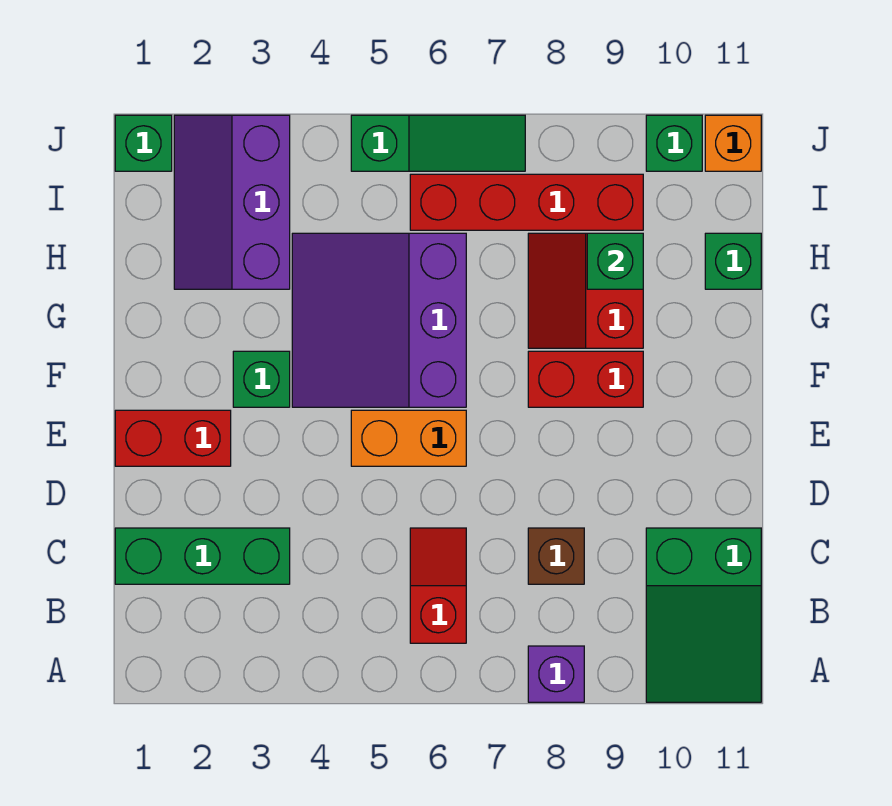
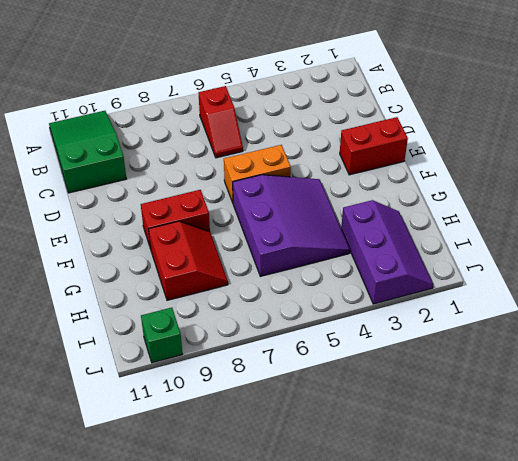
none -> purple brick A8 level 1
none -> green brick C1:C3 level 1
none -> brown brick C8 level 1

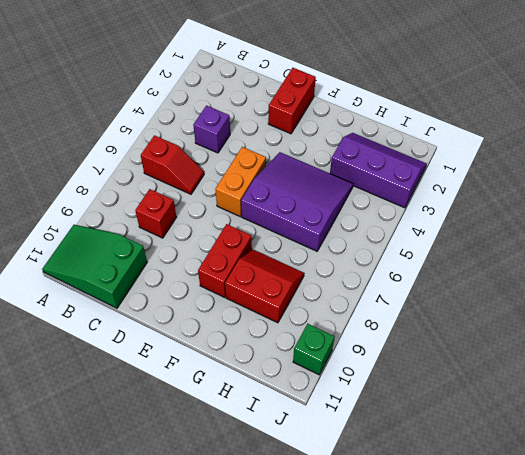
purple brick C4 level 1 -> purple brick A8 level 1
red brick C8 level 1 -> brown brick C8 level 1
none -> green brick C1:C3 level 1
none -> green brick F3 level 1
none -> green brick H11 level 1

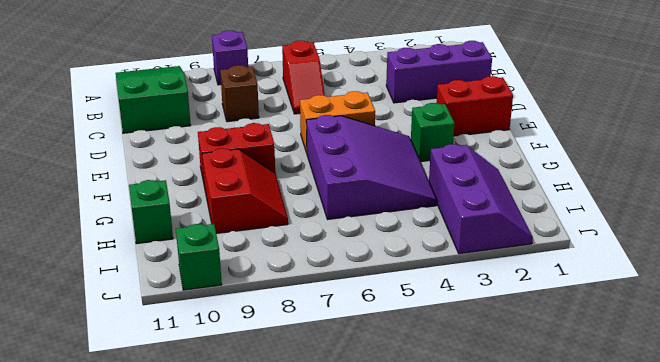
purple brick C1:C3 level 1 -> green brick C1:C3 level 1
none -> red brick I6:I9 level 1
none -> green brick J1 level 1
none -> green slope J5:J7 level 1 top 5

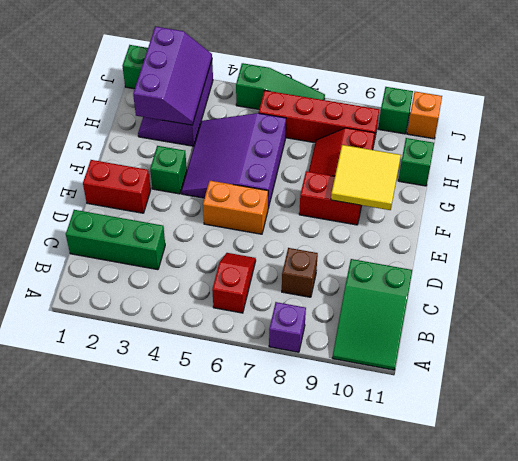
yellow tile F9:G10 level 2 -> none
purple slope H2:J3 level 2 top 2 -> none
none -> green brick H9 level 2

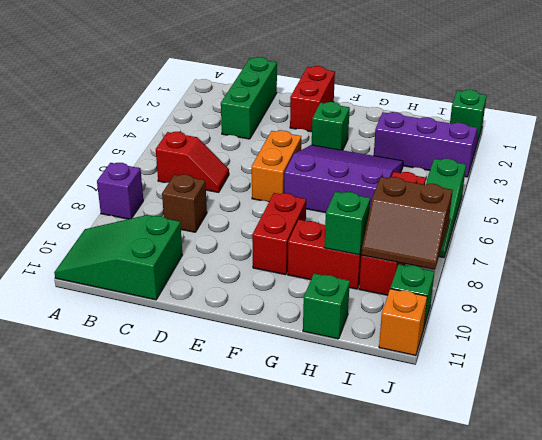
brown slope I8:J9 level 2 top 8 -> none

